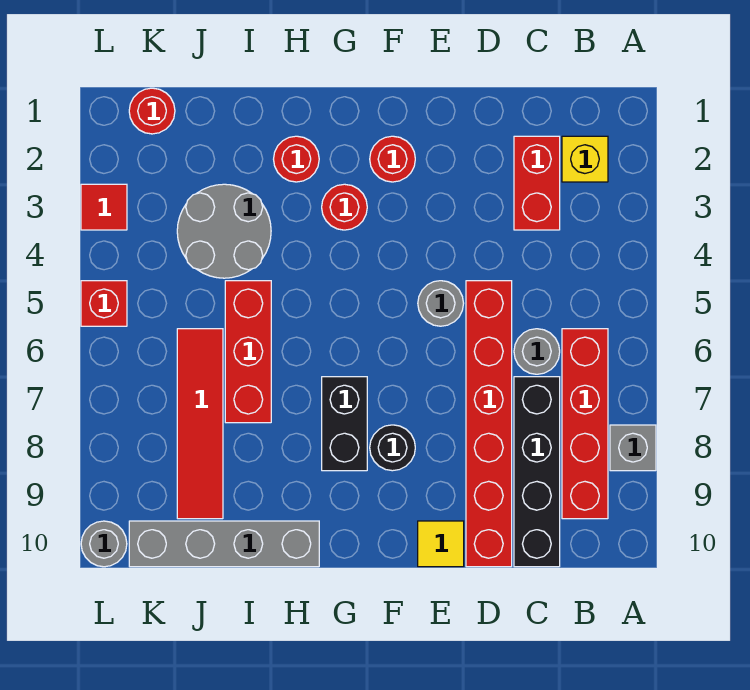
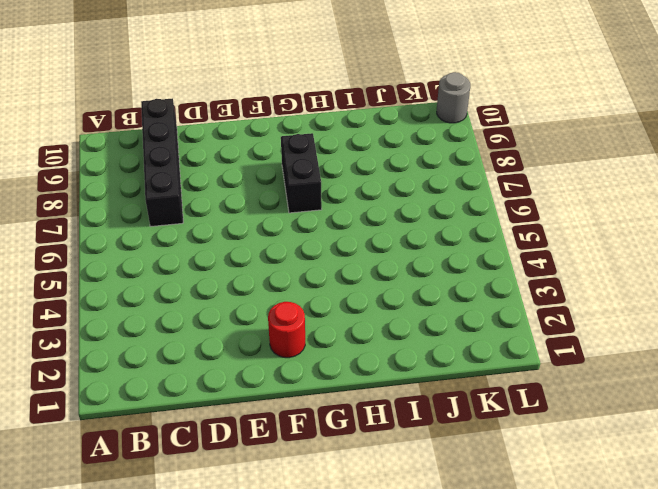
none -> grey brick A8 level 1
none -> yellow brick B2 level 1
none -> red brick B6:B9 level 1

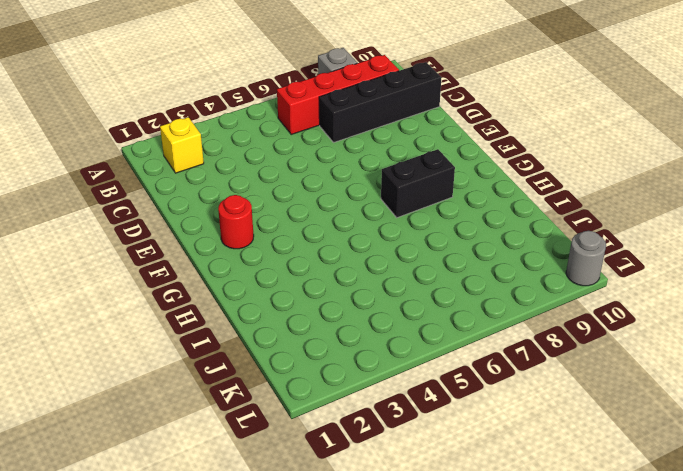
none -> red brick C2:C3 level 1
none -> grey round brick C6 level 1
none -> red brick D5:D10 level 1

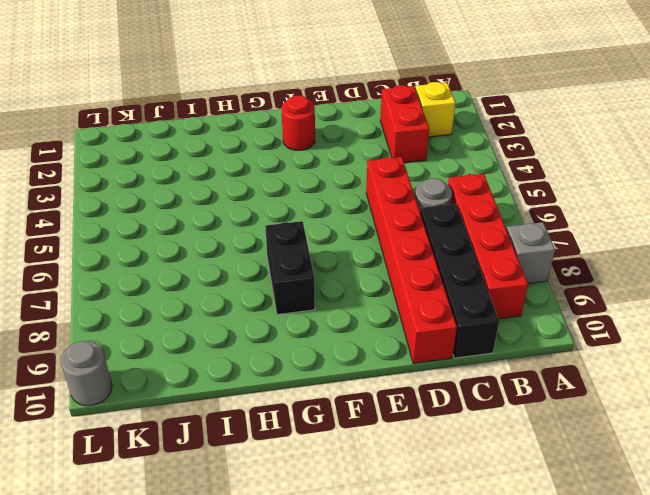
none -> grey round brick E5 level 1
none -> yellow tile E10 level 1
none -> black round brick F8 level 1

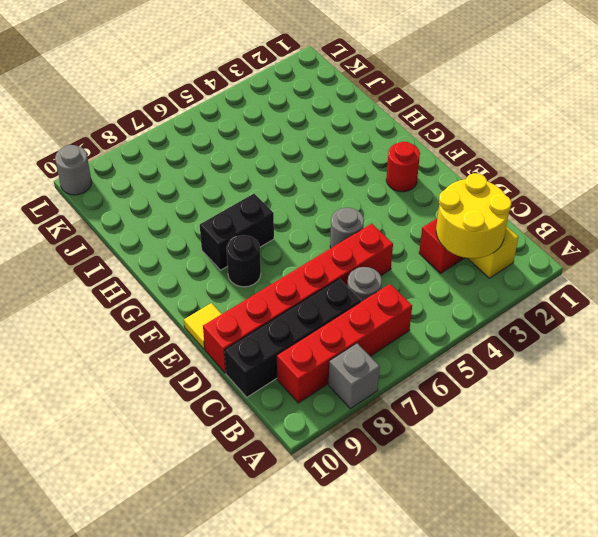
yellow round brick B2:C3 level 2 -> none
none -> red round brick G3 level 1
none -> red round brick H2 level 1
none -> grey brick H10:K10 level 1

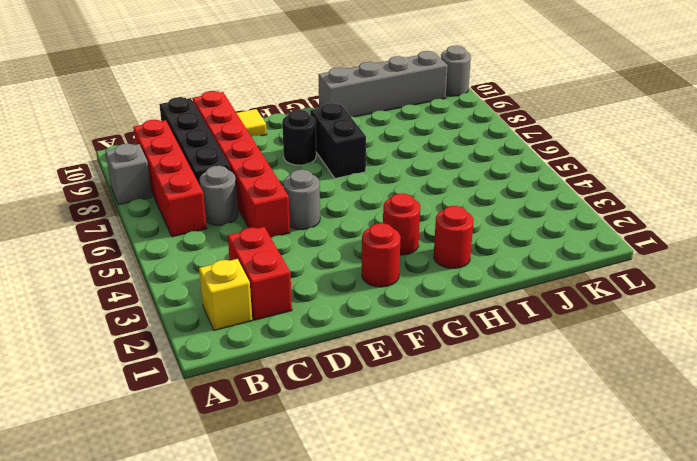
none -> grey round brick I3:J4 level 1
none -> red brick I5:I7 level 1
none -> red tile J6:J9 level 1

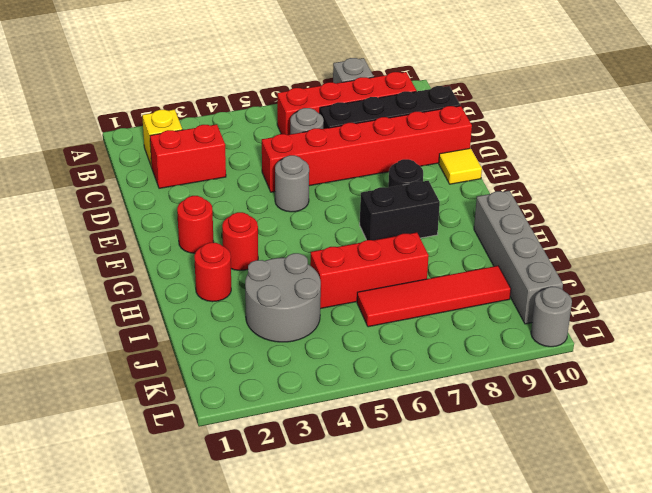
none -> red round brick K1 level 1
none -> red tile L3 level 1
none -> red brick L5 level 1

